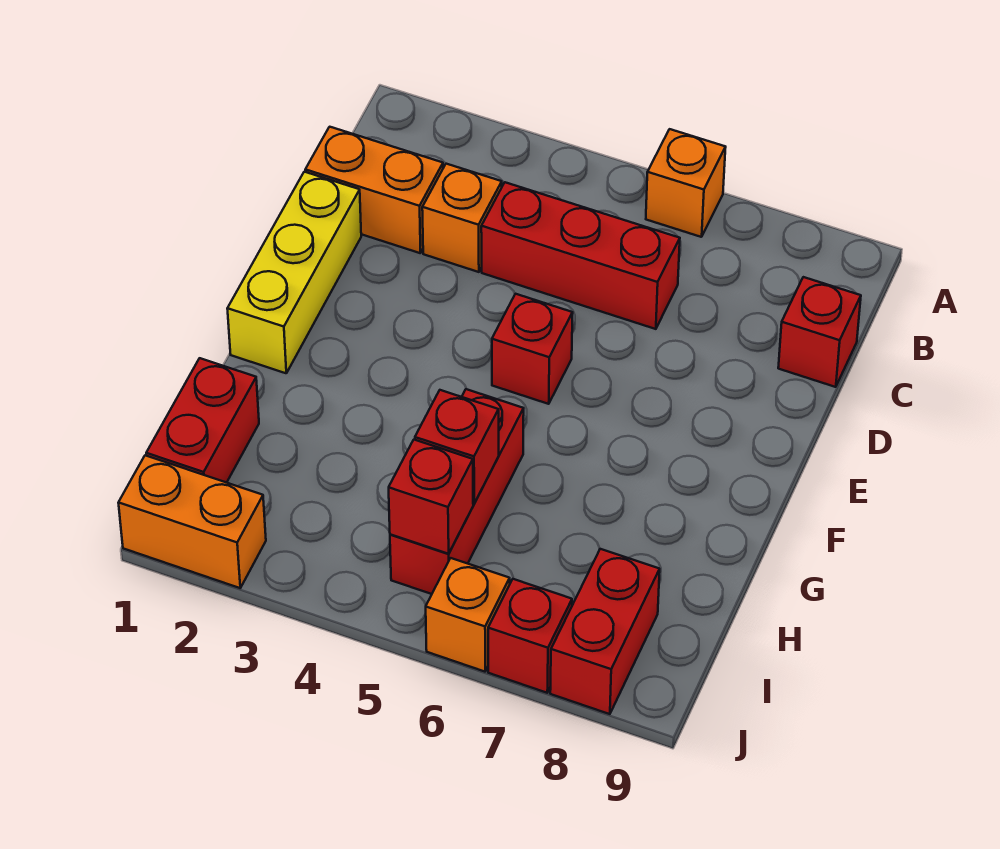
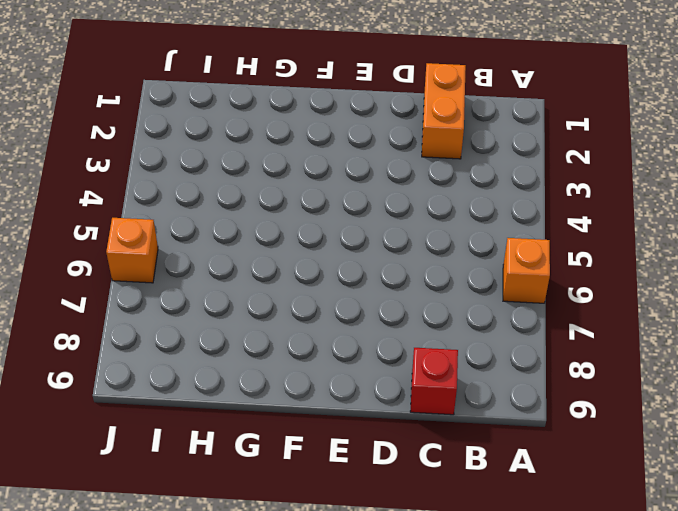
none -> orange brick C3 level 1
none -> red brick C4:C6 level 1
none -> yellow brick D1:F1 level 1

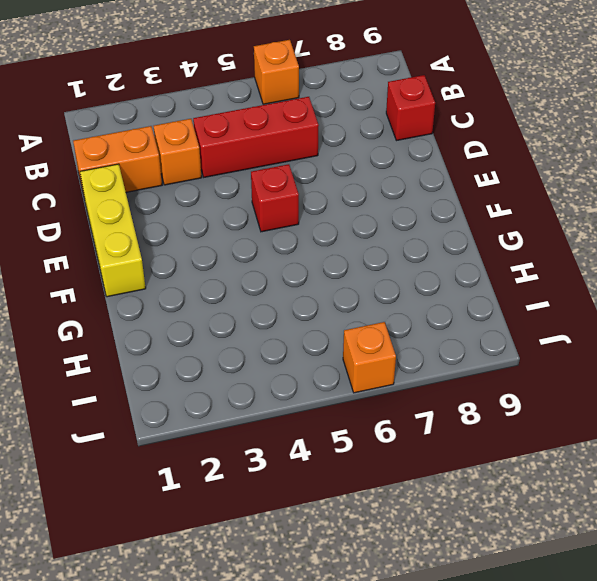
none -> red brick G5:I5 level 1
none -> red brick H1:I1 level 1
none -> red brick I8:J8 level 1

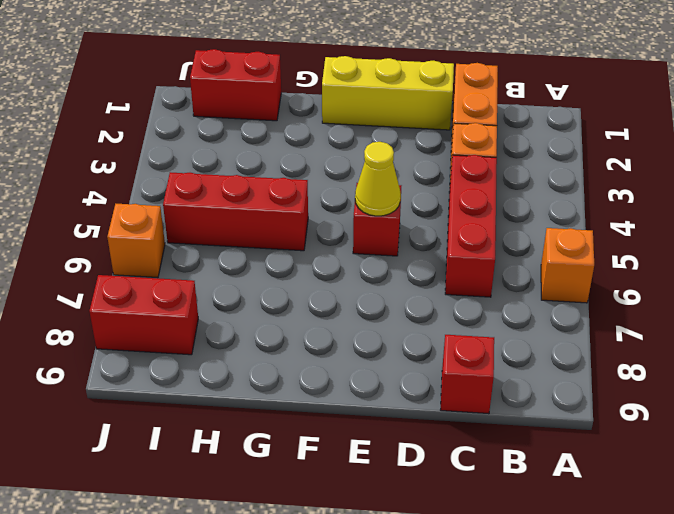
yellow cone E5 level 2 -> none
none -> orange brick J1:J2 level 1
none -> red brick J7 level 1
none -> red brick H5 level 2

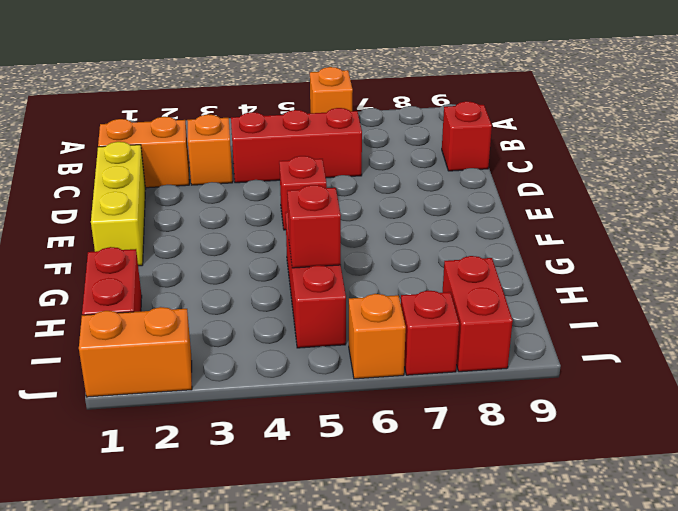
none -> red brick I5 level 2

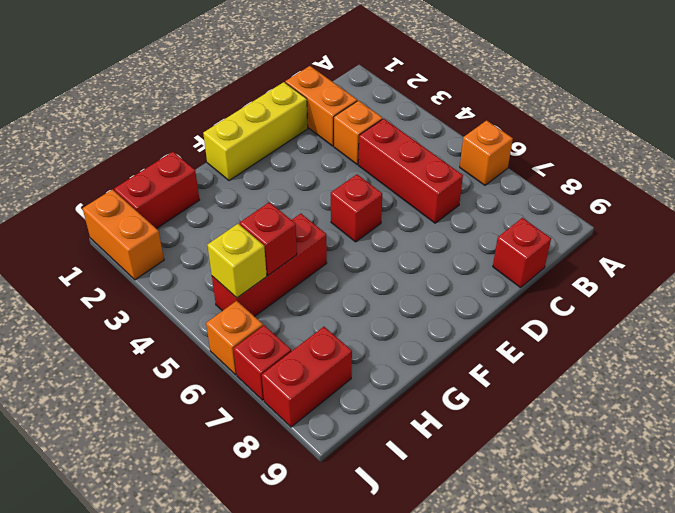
yellow brick I5 level 2 -> red brick I5 level 2

